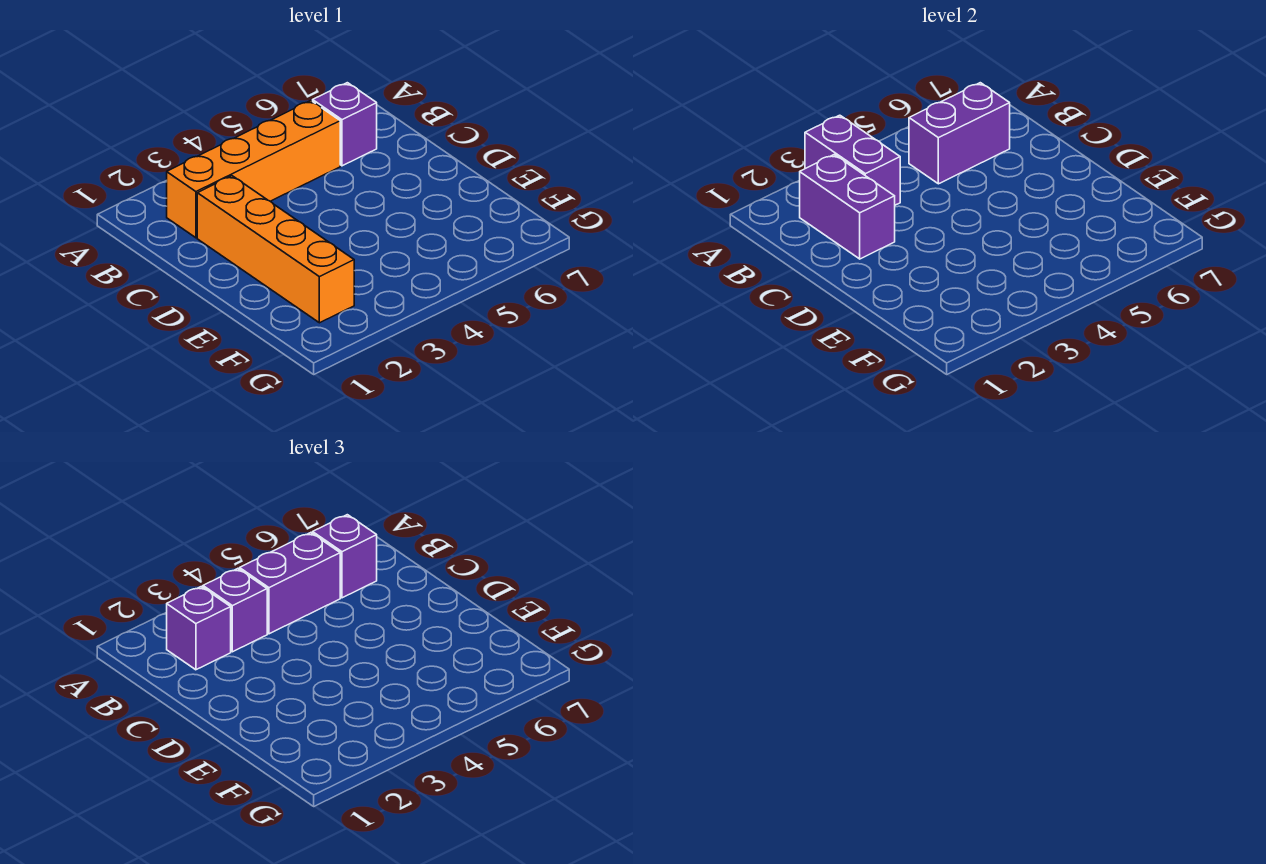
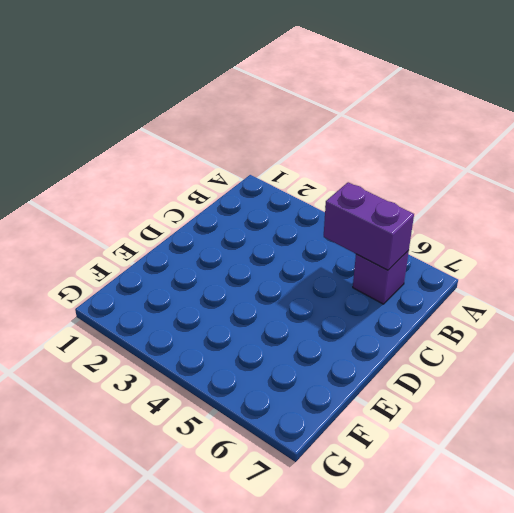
none -> orange brick B2:B5 level 1
none -> orange brick C2:F2 level 1

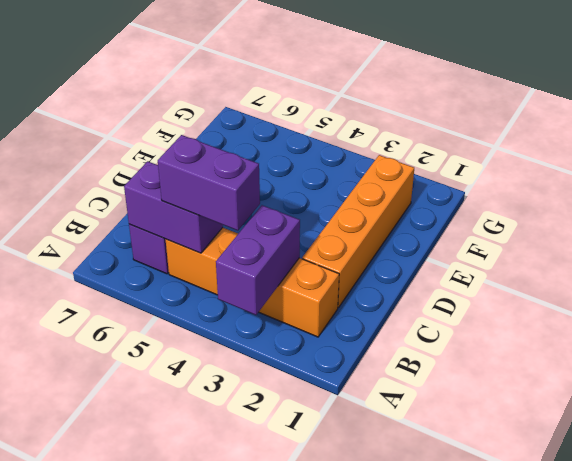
none -> purple brick B2:C2 level 2
none -> purple brick B2 level 3

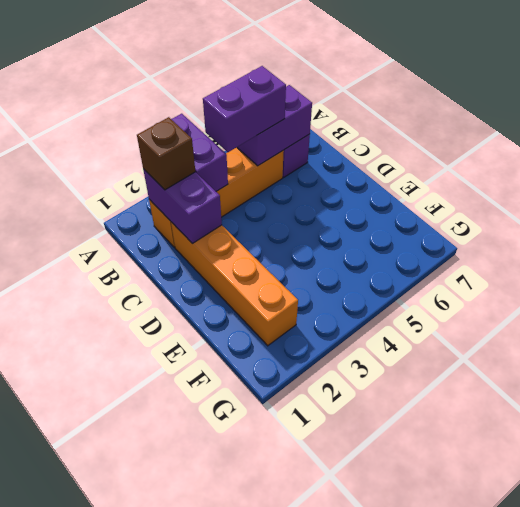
brown brick B2 level 3 -> purple brick B2 level 3
none -> purple brick B3 level 3
none -> purple brick B6 level 3

